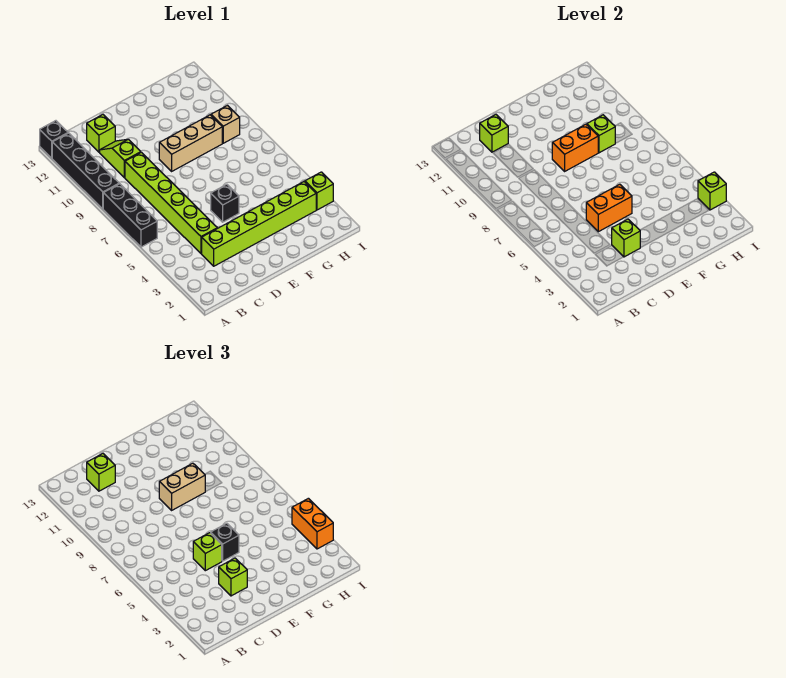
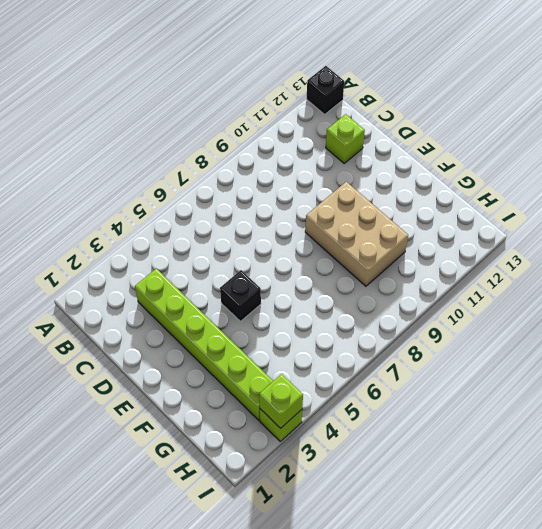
tan brick E9:G10 level 1 -> tan brick E9:G9 level 1
none -> black brick A6:A8 level 1
none -> black brick A9:A12 level 1
none -> lime brick C4:C9 level 1

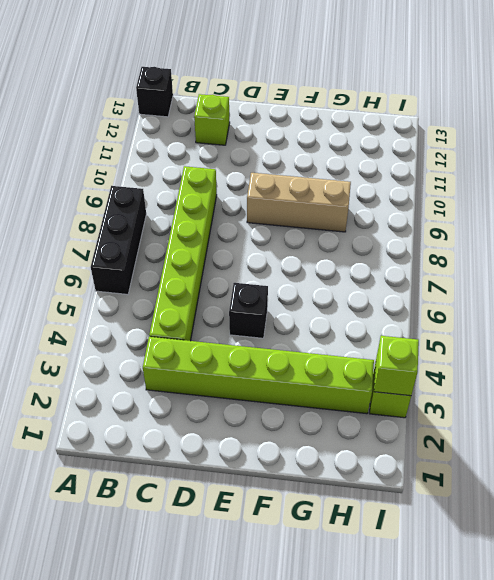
none -> black brick A9:A12 level 1
none -> lime slope C10:C11 level 1 top 10
none -> tan brick H9 level 1

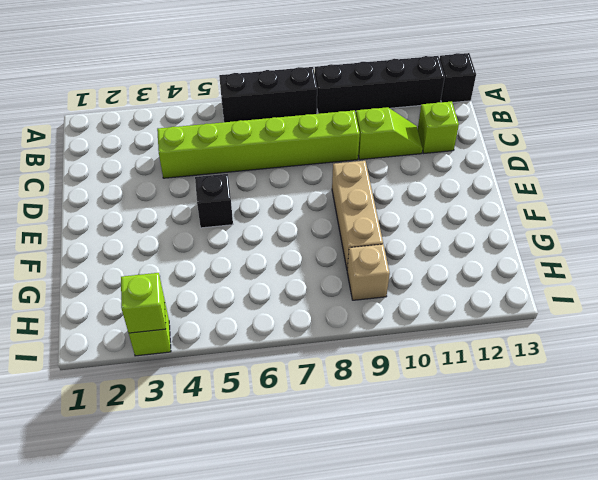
none -> lime brick C3:H3 level 1
none -> lime brick C12 level 2
none -> lime brick D3 level 2

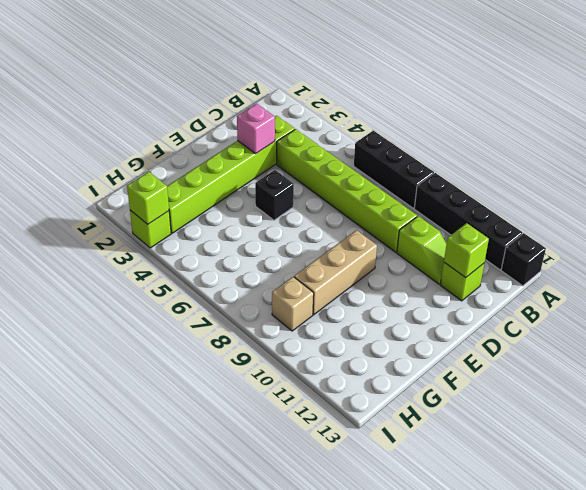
pink brick D3 level 2 -> lime brick D3 level 2
none -> orange brick D5:E5 level 2
none -> orange brick E9:F9 level 2
none -> lime brick G9 level 2

